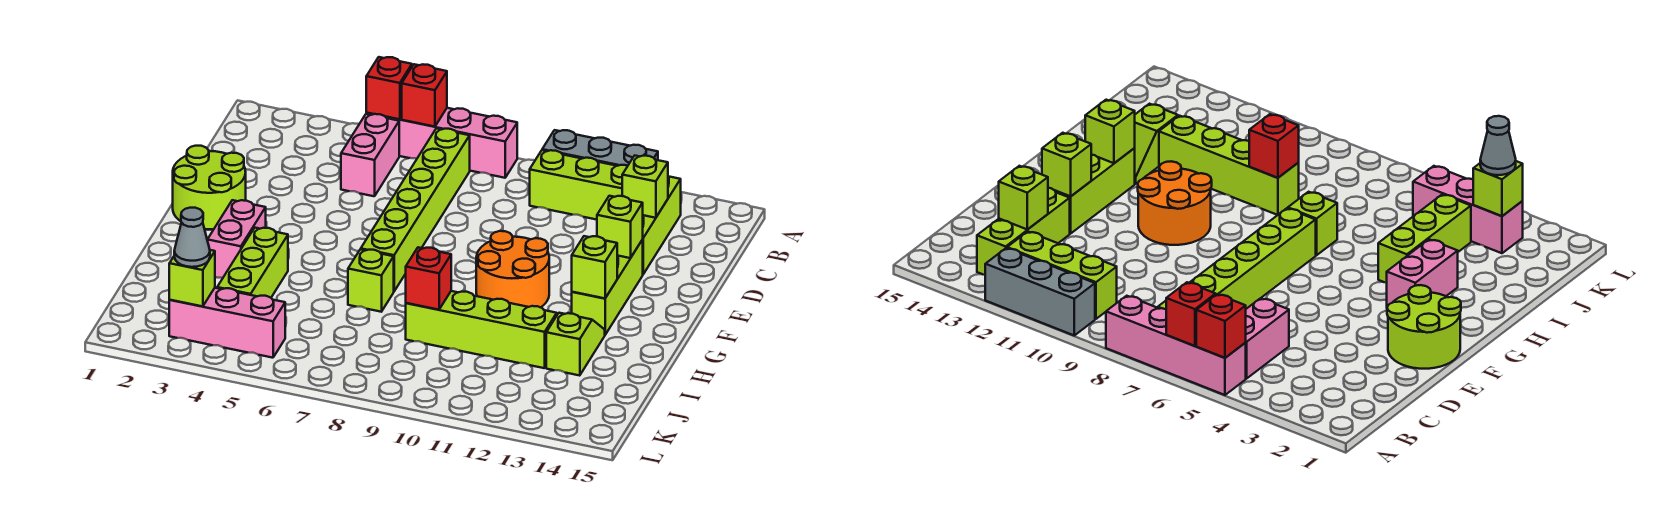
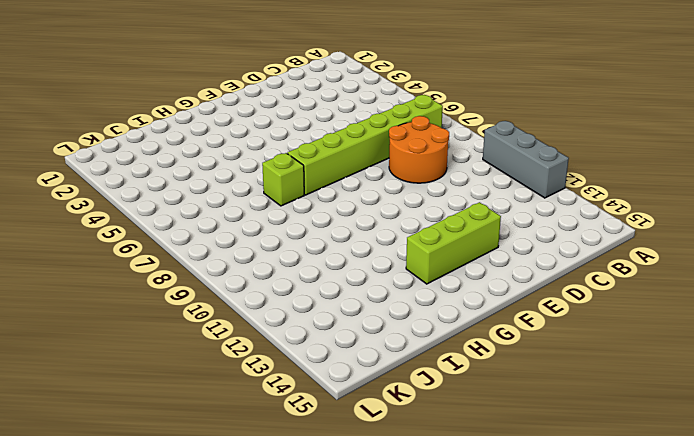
orange round brick C8:D9 level 1 -> orange round brick F10:G11 level 1
none -> pink brick A5:A8 level 1
none -> pink brick B5:C5 level 1
none -> lime brick B10:B12 level 1

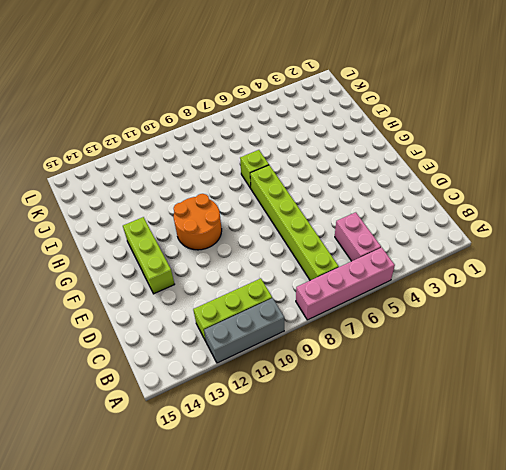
none -> lime brick B13:D13 level 1
none -> lime round brick E1:F2 level 1
none -> pink brick G3:H3 level 1

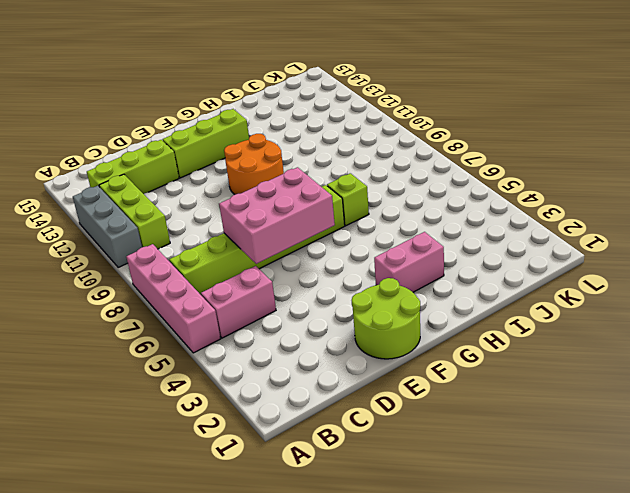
pink brick D6:F7 level 2 -> none
none -> lime brick H4:J4 level 1
none -> lime slope H13:I13 level 1 top I
none -> lime brick I9:I12 level 1

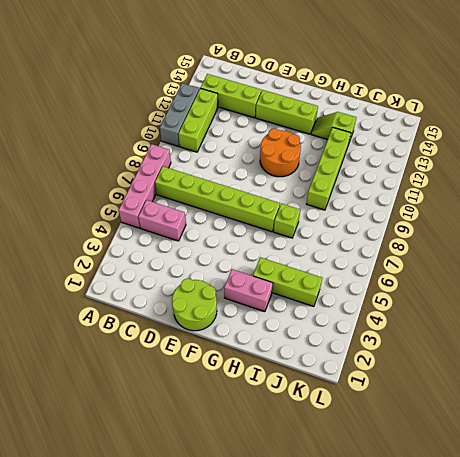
none -> pink brick K3:K5 level 1
none -> red brick A5 level 2
none -> red brick A6 level 2

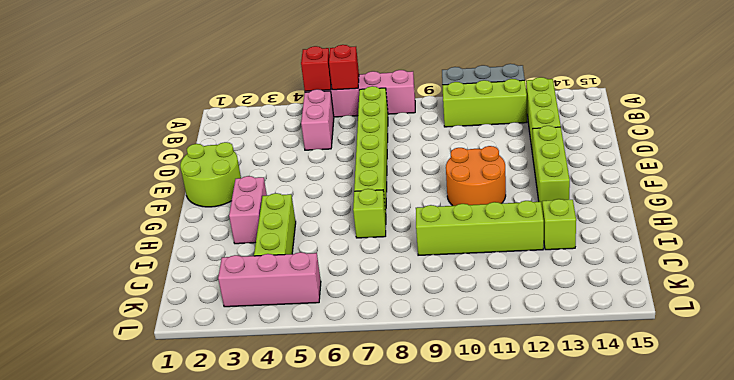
none -> lime brick C13 level 2
none -> lime brick E13 level 2
none -> lime brick G13 level 2

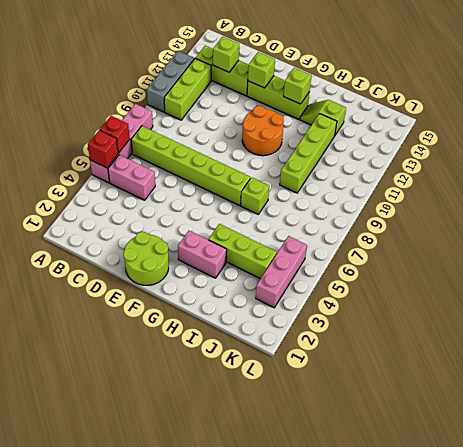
none -> red brick I9 level 2
none -> lime brick K3 level 2
none -> grey cone K3 level 3

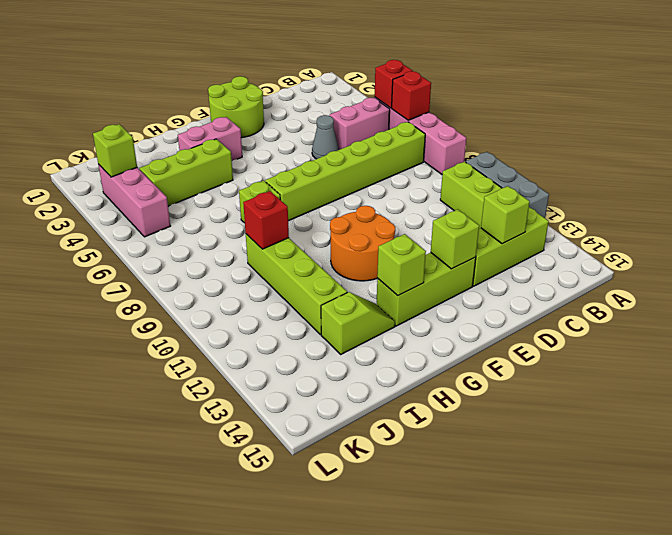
grey cone D5 level 1 -> grey cone K3 level 3

